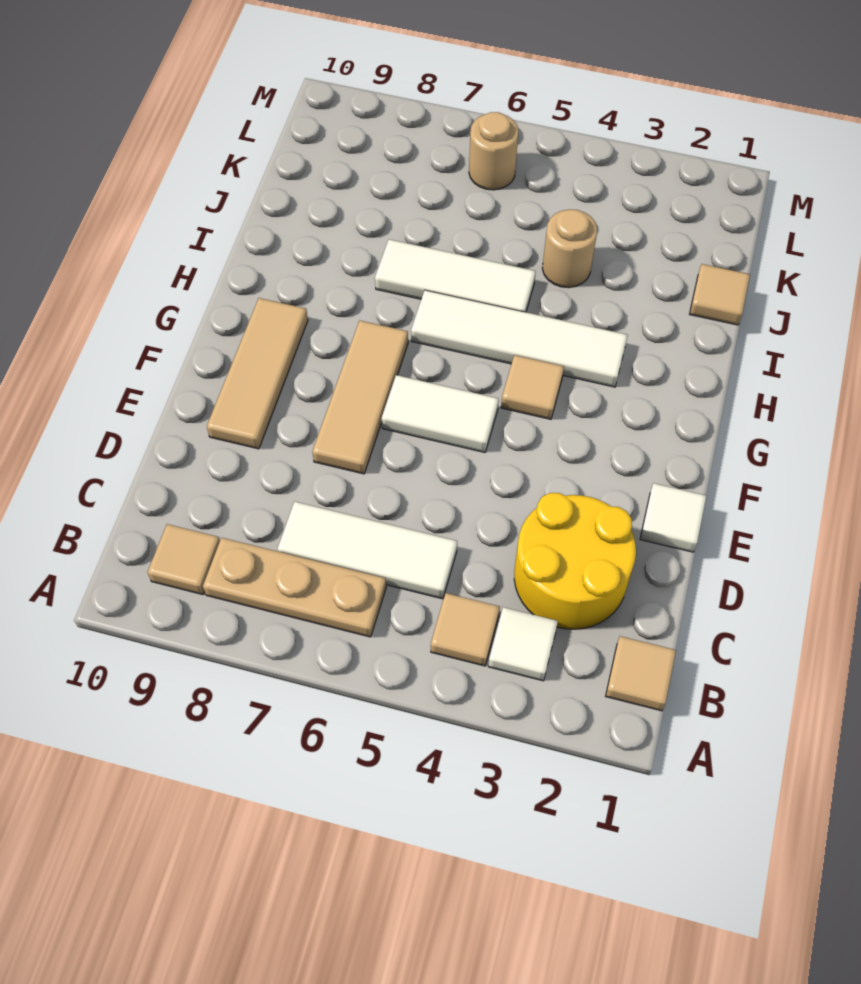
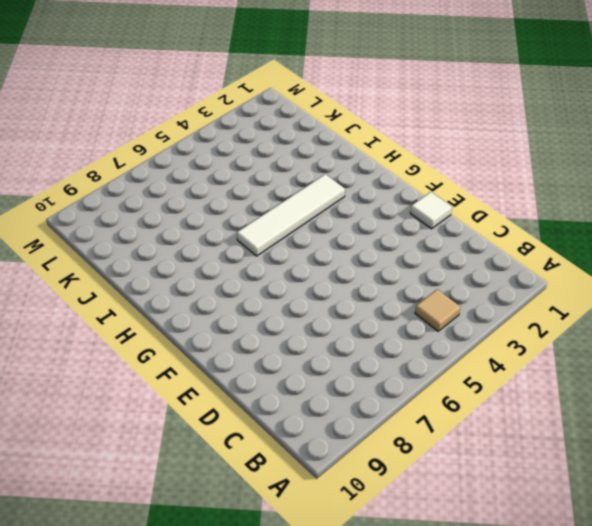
none -> tan tile B1 level 1
none -> white tile B3 level 1
none -> tan plate B6:B8 level 1

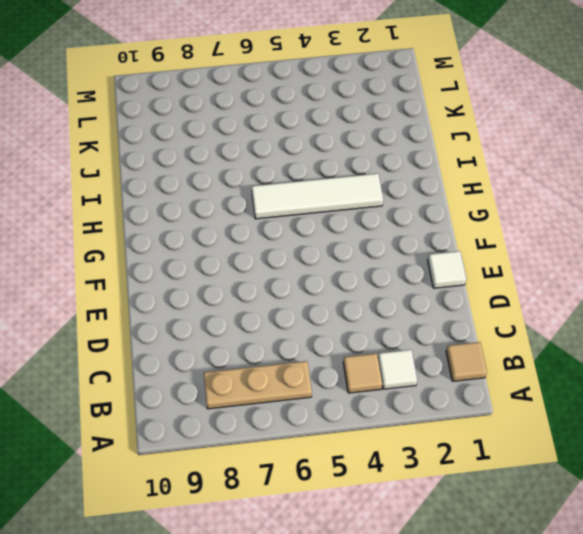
none -> tan tile B9 level 1
none -> yellow round brick C2:D3 level 1
none -> white tile C5:C7 level 1

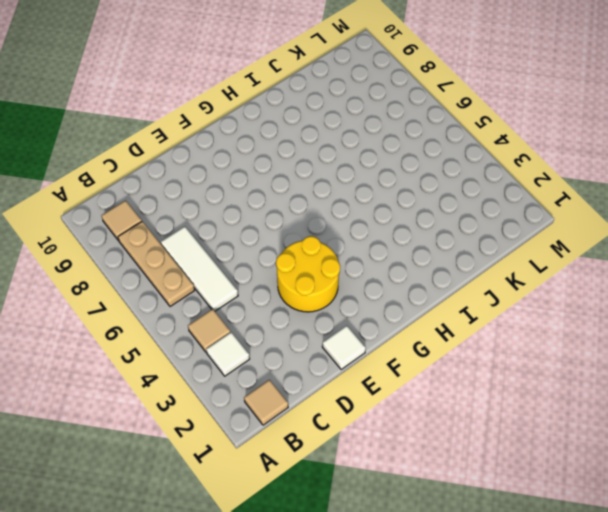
yellow round brick E3:F4 level 1 -> yellow round brick C2:D3 level 1
none -> tan tile E7:G7 level 1
none -> tan tile E9:G9 level 1
none -> white tile F5:F6 level 1

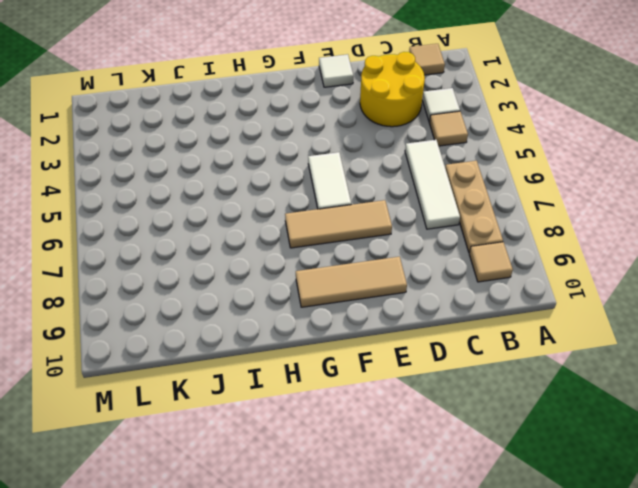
none -> tan tile G4 level 1
none -> white tile H3:H6 level 1
none -> white tile I5:I7 level 1

